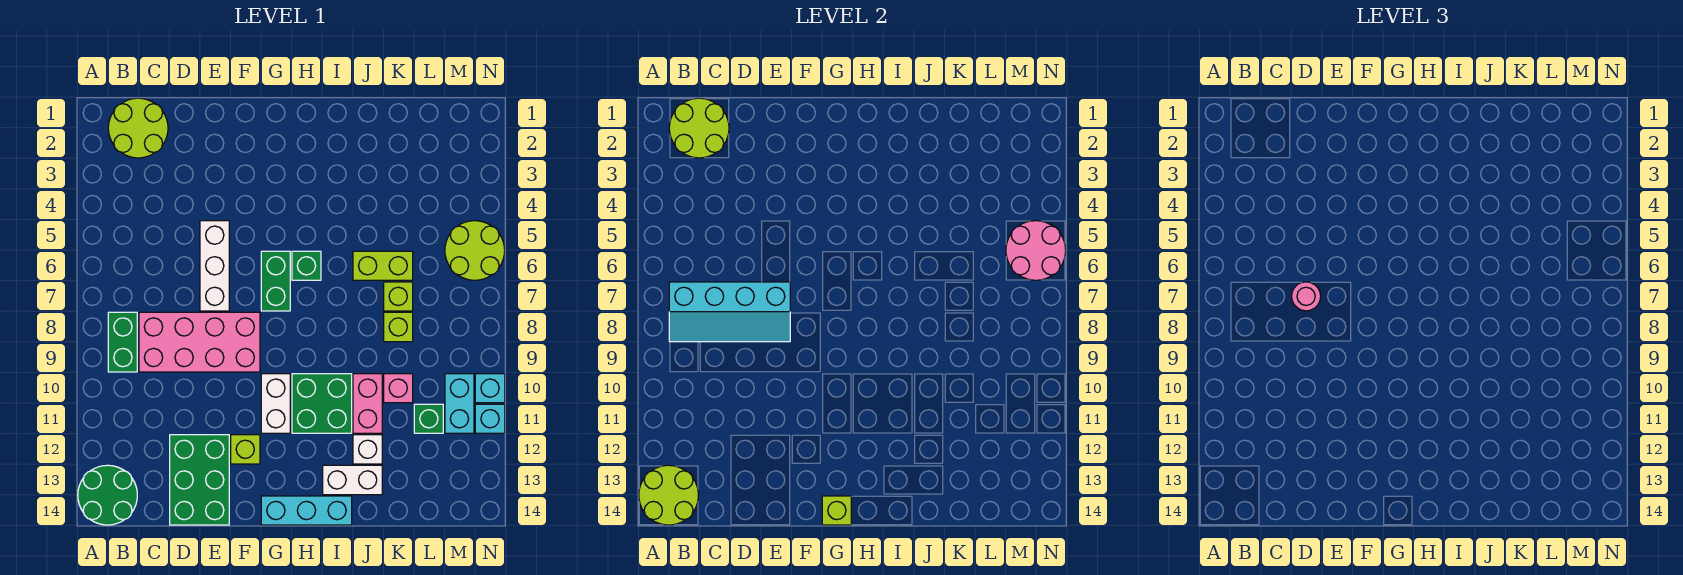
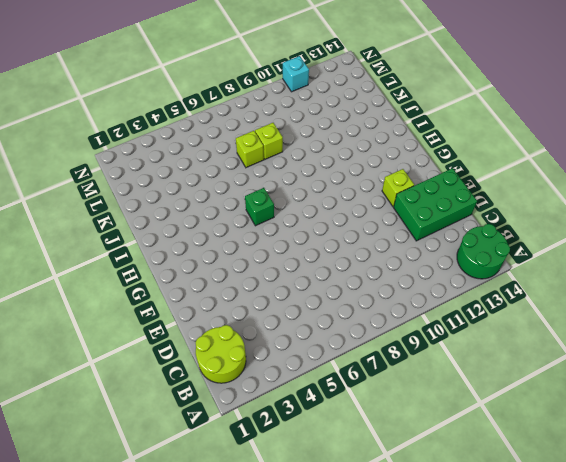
none -> green brick B8:B9 level 1
none -> pink brick C8:F9 level 1
none -> white brick E5:E7 level 1
none -> green brick G6:G7 level 1

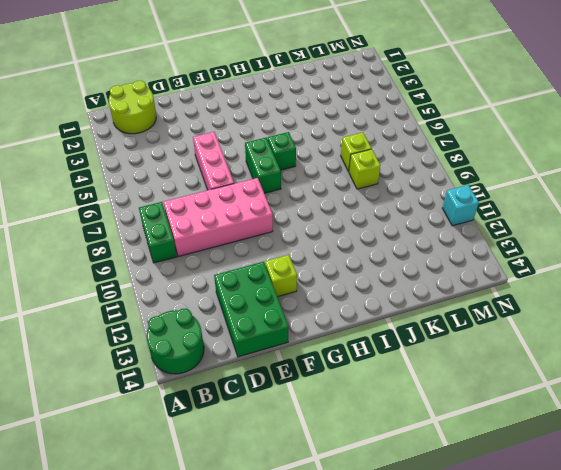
pink brick E5:E7 level 1 -> white brick E5:E7 level 1
none -> white brick G10:G11 level 1
none -> cyan brick G14:I14 level 1
none -> green brick H10:I11 level 1
none -> white brick I13:J13 level 1

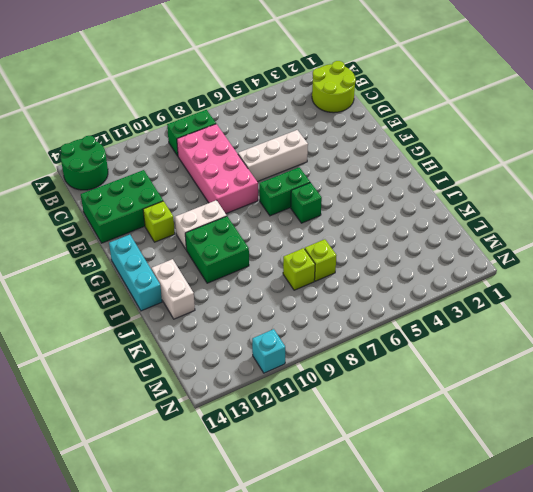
none -> lime brick J6:K6 level 1
none -> pink brick J10:J11 level 1
none -> white brick J12 level 1
none -> pink brick K10 level 1

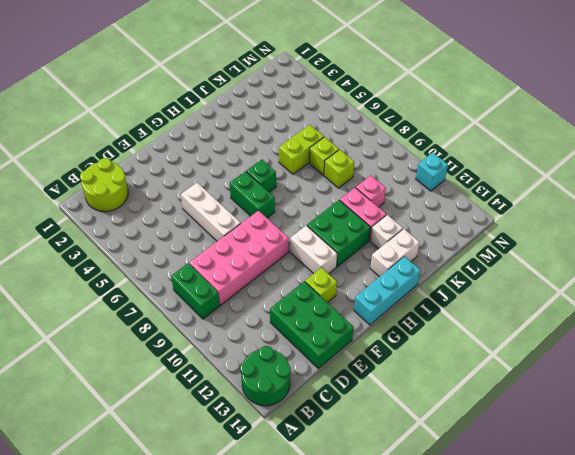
none -> green brick L11 level 1
none -> lime round brick M5:N6 level 1
none -> cyan brick M10:M11 level 1
none -> cyan brick N10 level 1

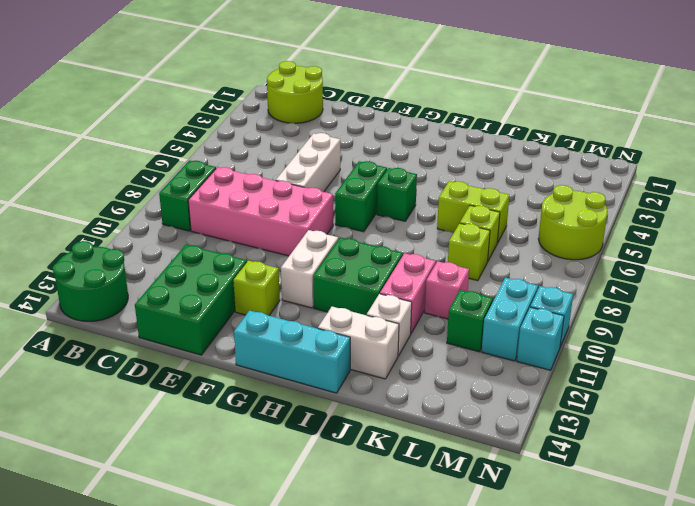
none -> lime round brick A13:B14 level 2
none -> lime round brick B1:C2 level 2
none -> cyan slope B7:E8 level 2 top 7
none -> lime brick G14 level 2

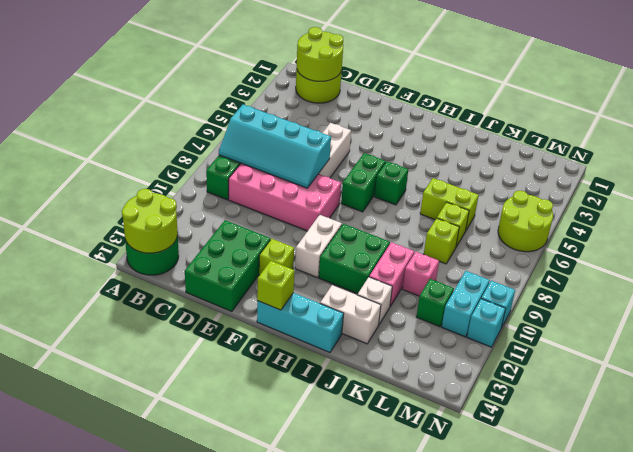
none -> pink round brick M5:N6 level 2
none -> pink round brick D7 level 3

